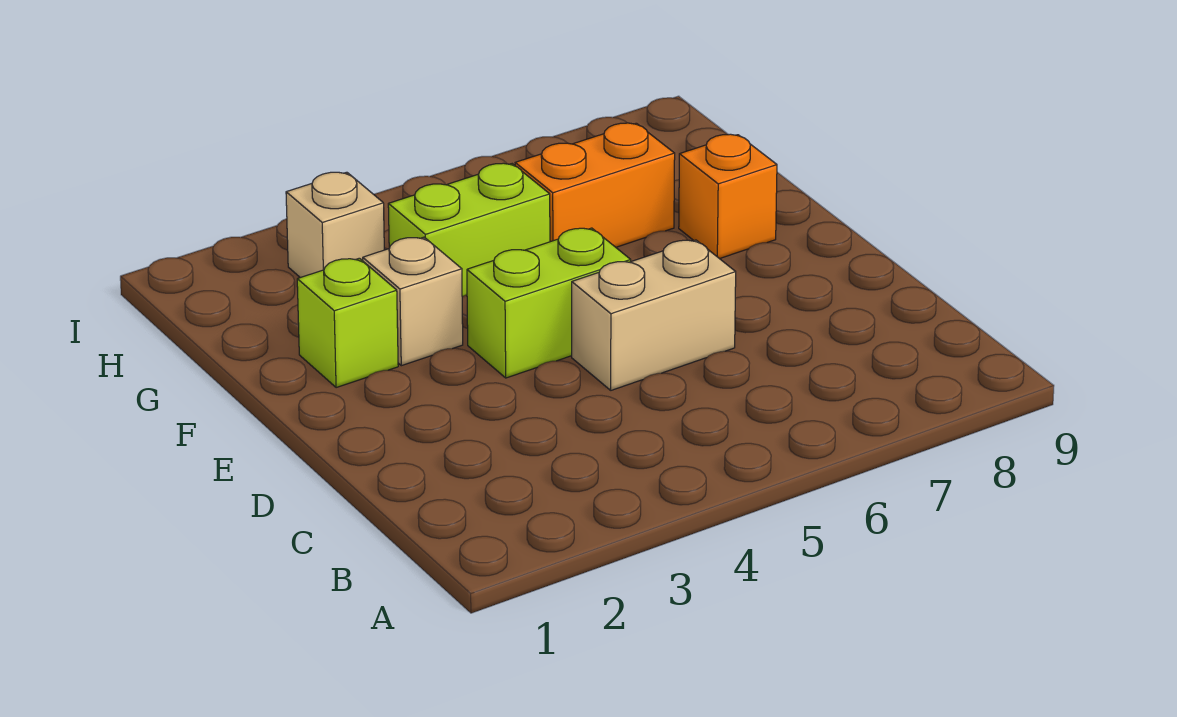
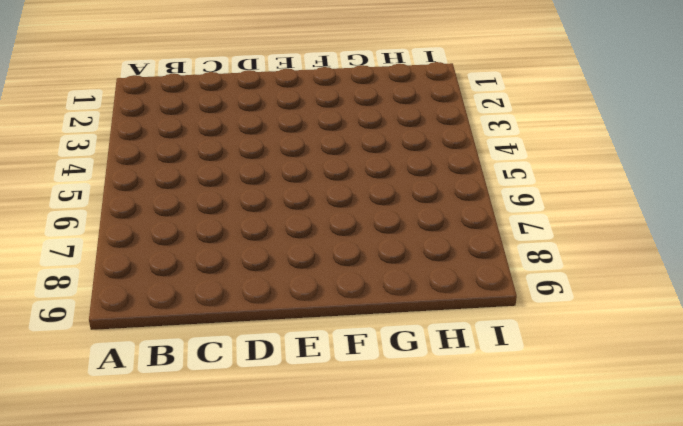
none -> tan brick D5:D6 level 1
none -> lime brick E4:E5 level 1

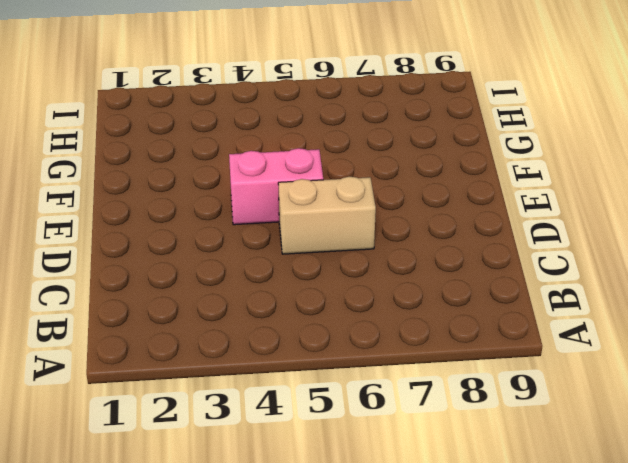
pink brick E4:E5 level 1 -> lime brick E4:E5 level 1
none -> lime brick F2 level 1
none -> tan brick F3 level 1

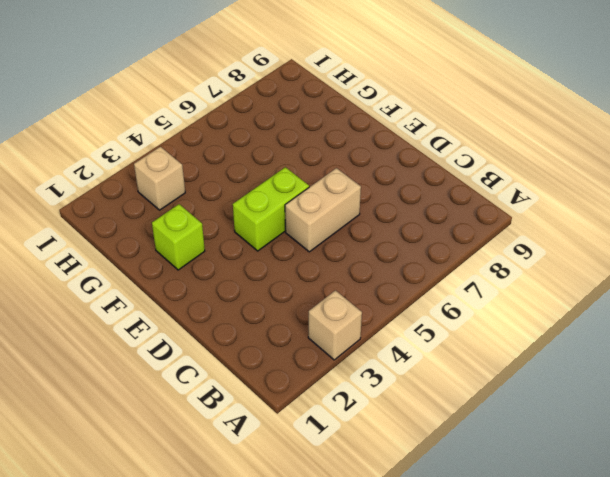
tan brick A3 level 1 -> tan brick F3 level 1
none -> orange brick F8 level 1
none -> lime brick G4:G5 level 1

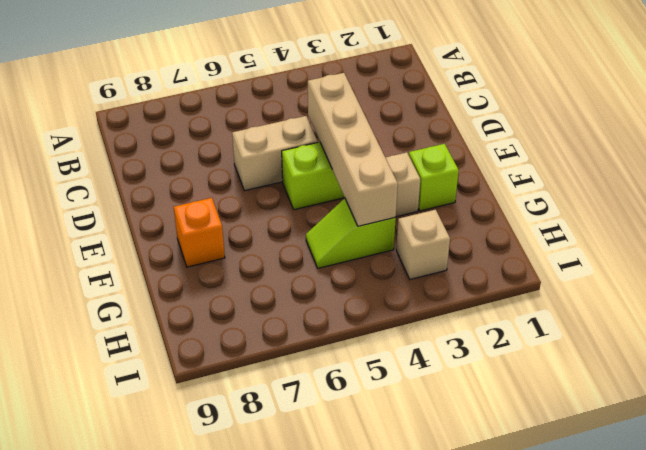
tan brick D4:G4 level 2 -> none
lime slope G4:G5 level 1 top 4 -> lime brick G4:G5 level 1
none -> orange brick G6:G7 level 1

